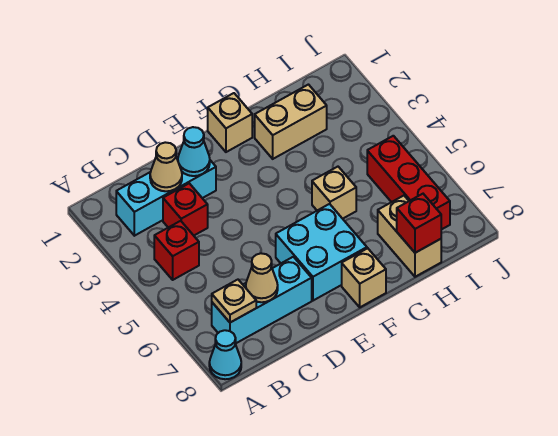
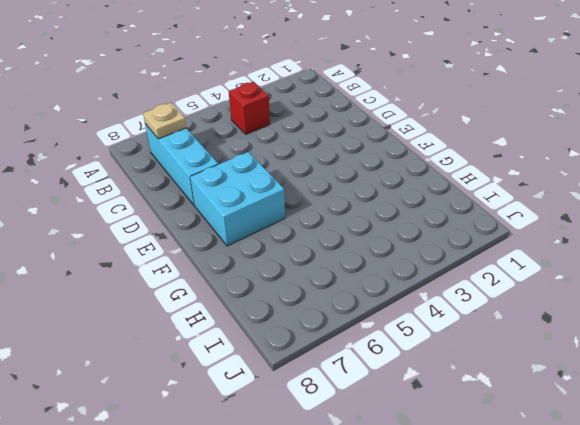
none -> cyan cone A8 level 1
none -> cyan brick B2:D2 level 1
none -> red brick C3 level 1

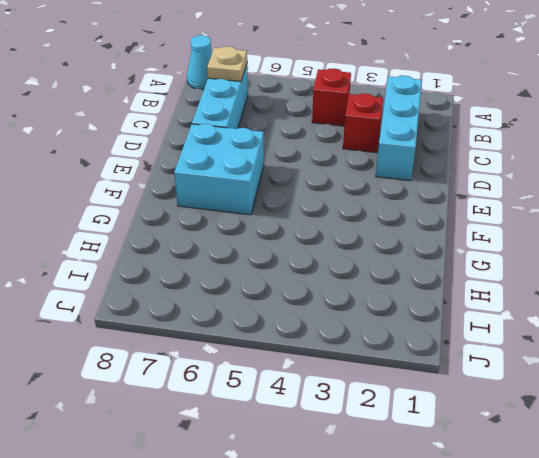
none -> tan brick F1 level 1
none -> tan brick F8 level 1
none -> tan brick G2:H2 level 1

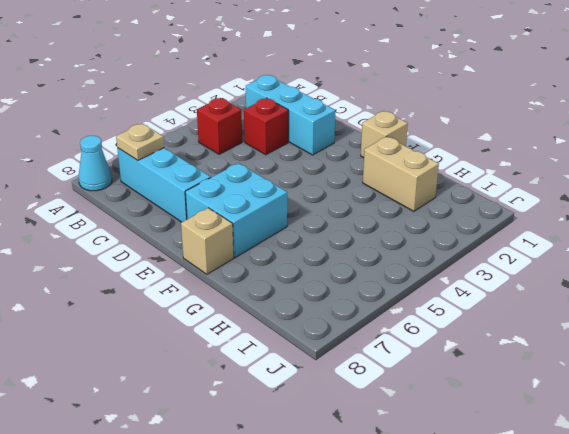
none -> tan brick G5 level 1
none -> tan brick H7:H8 level 1
none -> red brick I5:I7 level 1

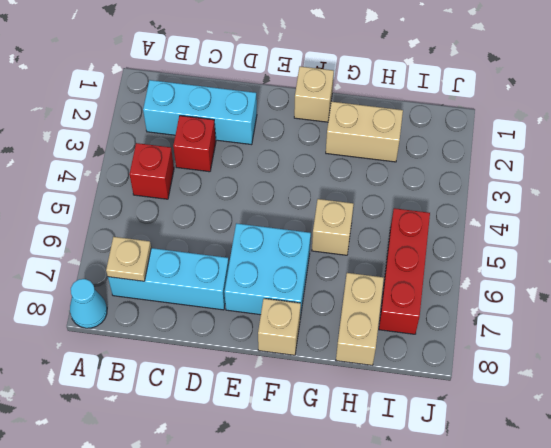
none -> tan cone C2 level 2
none -> tan cone C7 level 2
none -> cyan cone D2 level 2

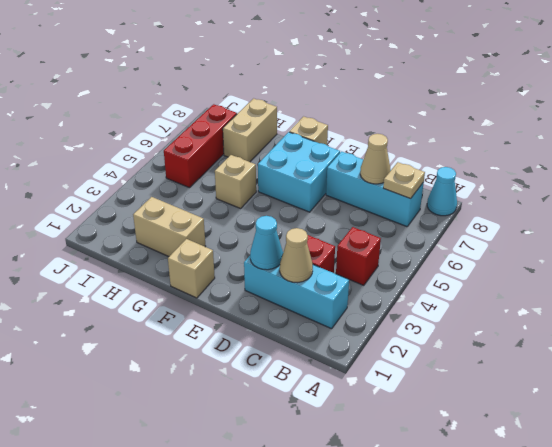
none -> red brick H8 level 2

